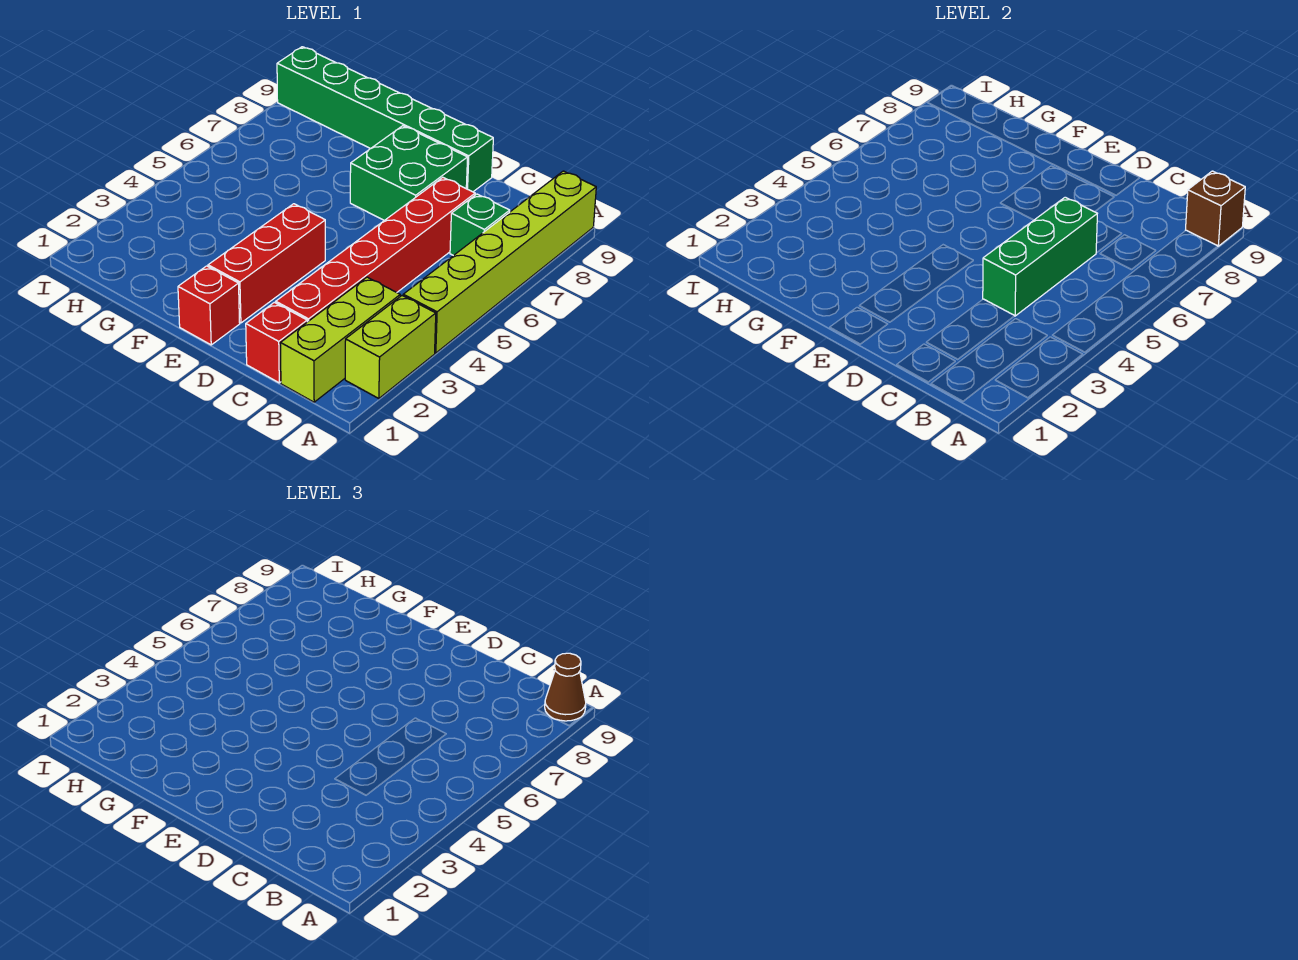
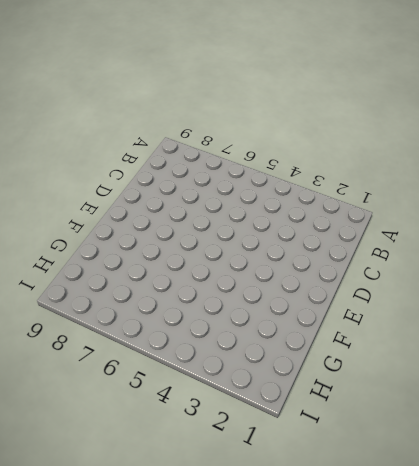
none -> lime brick A2:A3 level 1
none -> lime brick A4:A9 level 1
none -> lime brick B1:B3 level 1

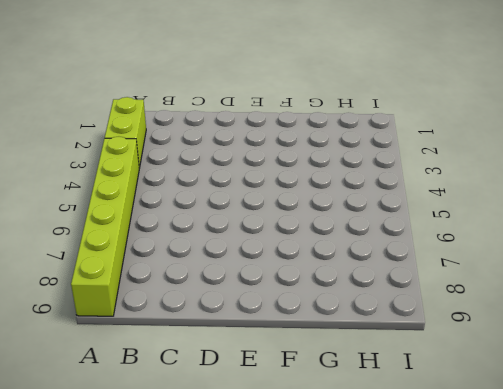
none -> lime brick B1:B3 level 1
none -> green brick B7 level 1
none -> red brick C1 level 1

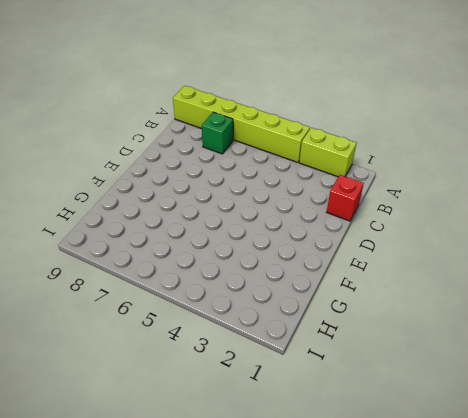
none -> lime brick B1:B3 level 1
none -> red brick C2:C7 level 1
none -> green brick D7:E8 level 1

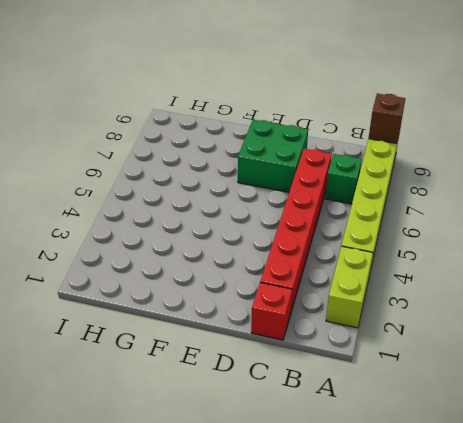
none -> lime brick B1:B3 level 1
none -> green brick D9:I9 level 1
none -> red brick E1 level 1

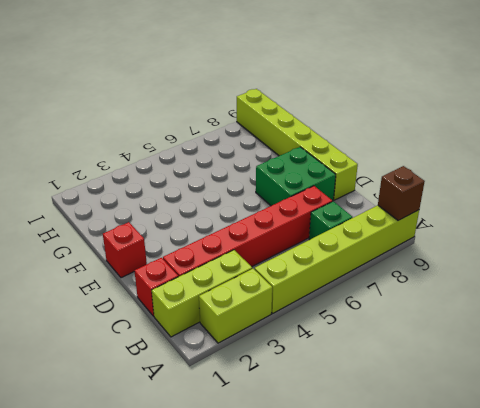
lime brick D9:I9 level 1 -> green brick D9:I9 level 1
none -> red brick E2:E4 level 1
none -> green brick C4:C6 level 2
none -> brown cone A9 level 3

